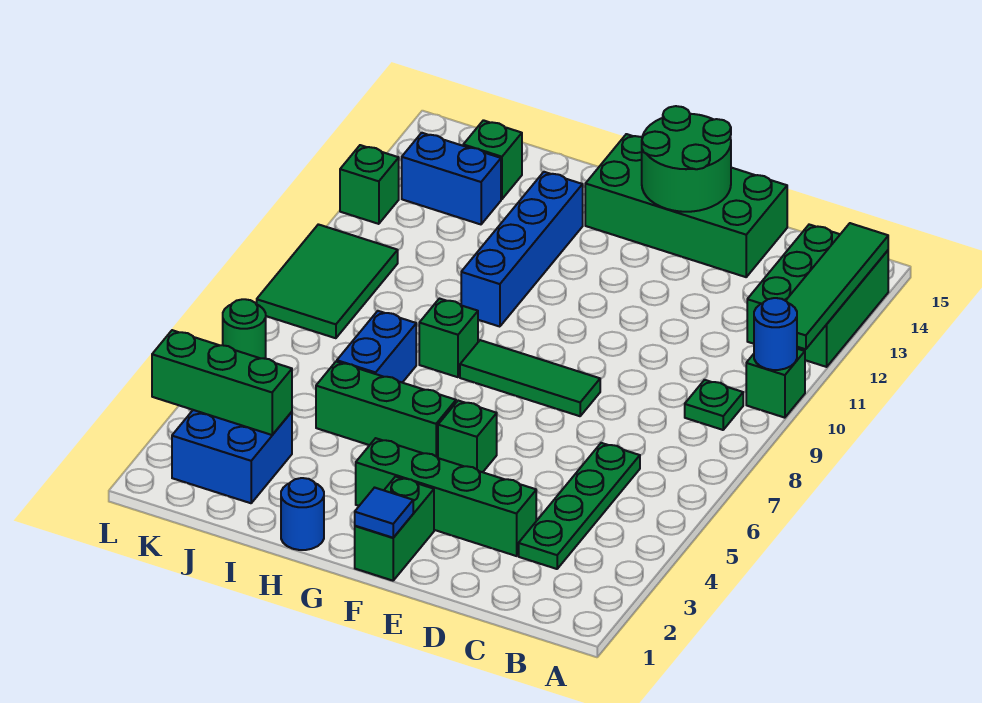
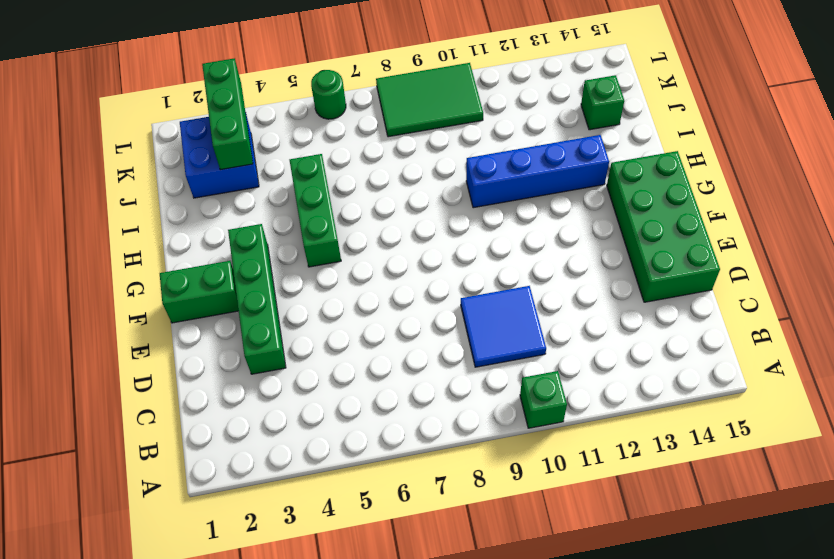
blue tile C9:D10 level 1 -> none
none -> green brick A12:B14 level 1
none -> green plate B9 level 1
none -> green plate C3:C6 level 1

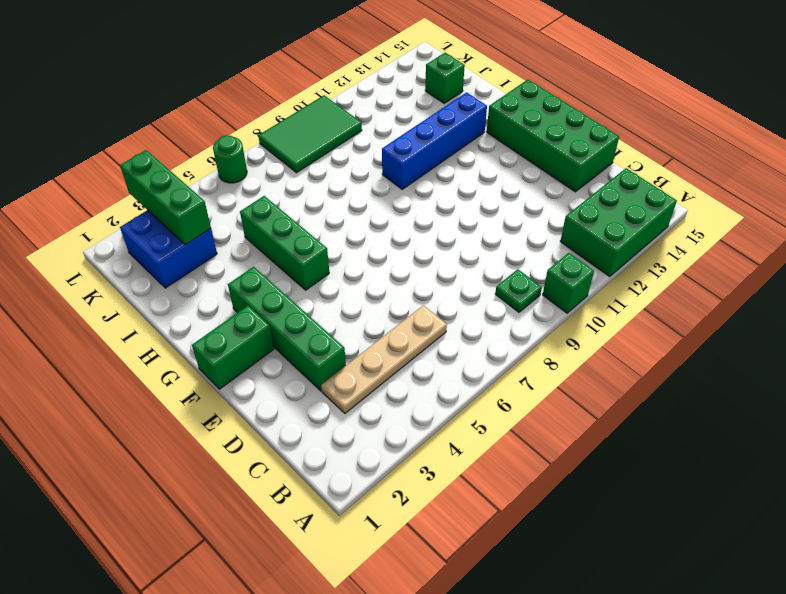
tan plate C3:C6 level 1 -> green plate C3:C6 level 1
none -> green tile E8:G8 level 1
none -> green brick F5 level 1
none -> blue round brick H1 level 1

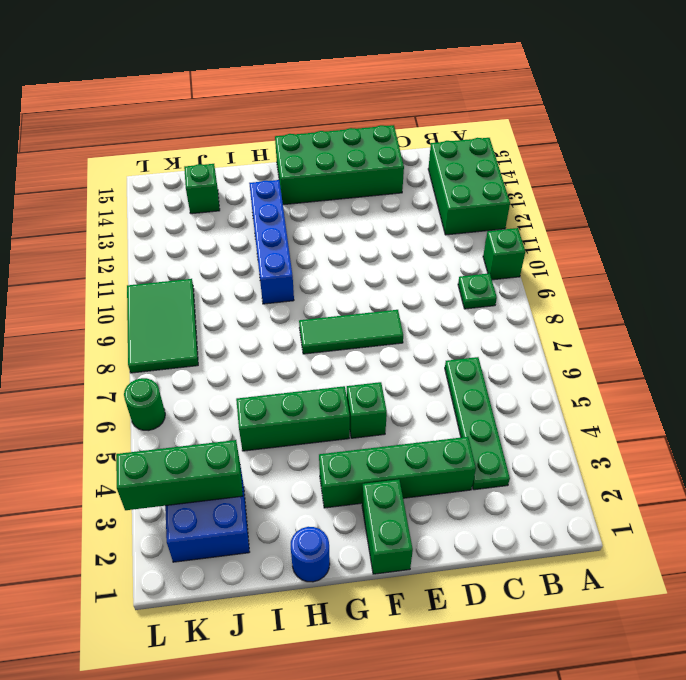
none -> green brick H8 level 1
none -> blue brick I6:I7 level 1
none -> blue brick J13:K13 level 1

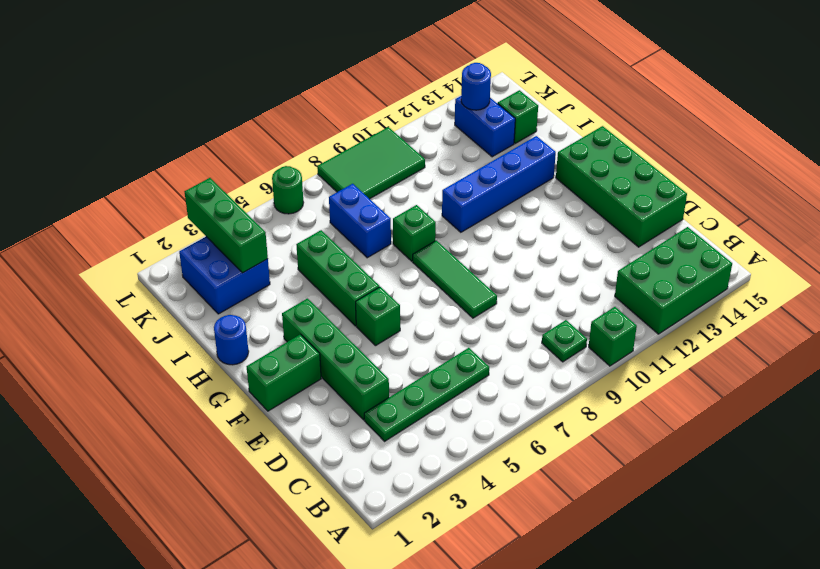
blue brick I7:J7 level 1 -> blue brick I6:I7 level 1
blue round brick K13 level 2 -> blue round brick A10 level 2
none -> green brick L12 level 1
none -> green tile A11:A14 level 2
none -> green round brick E14:F15 level 2

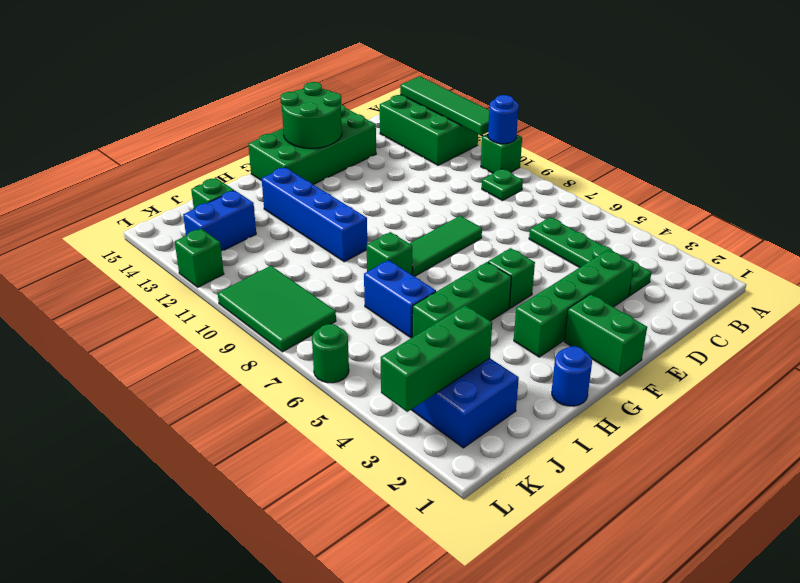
none -> blue tile F1 level 2

